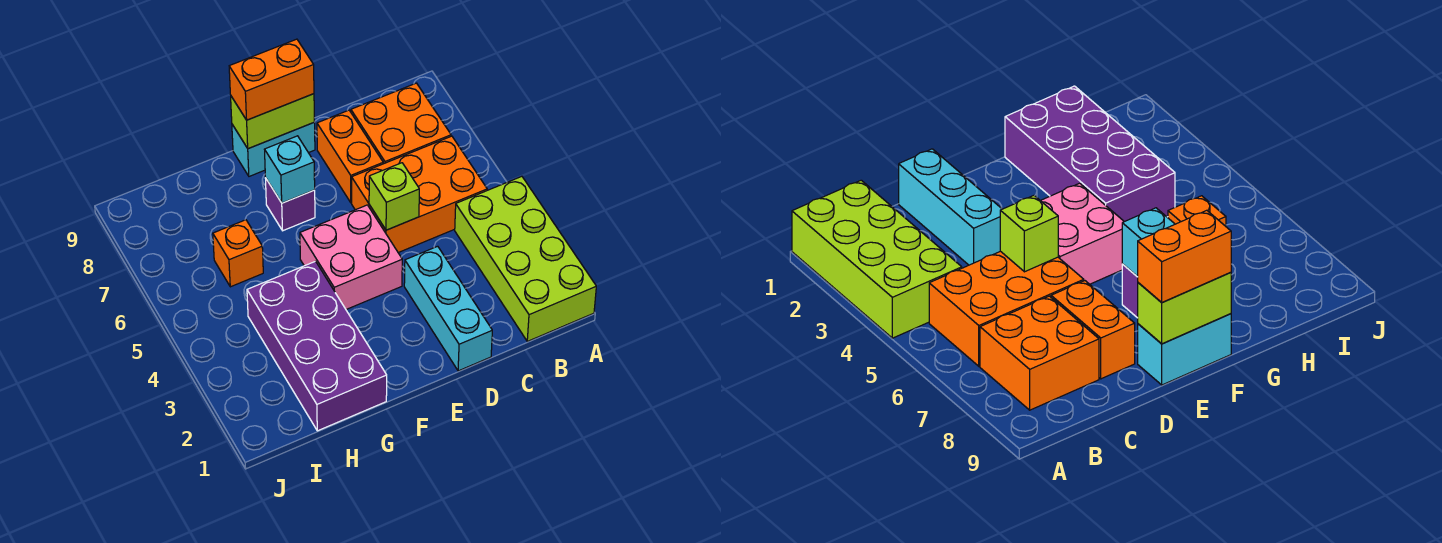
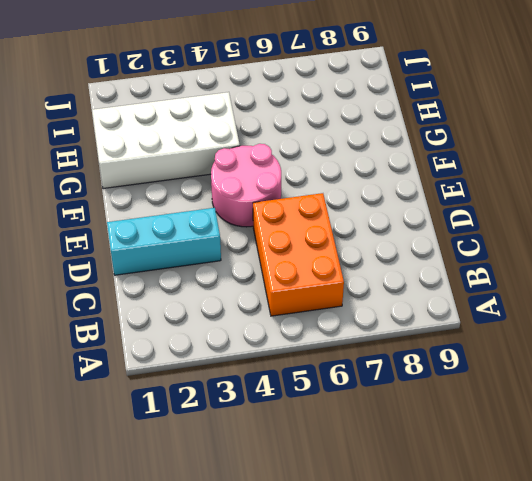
pink round brick E4:F5 level 1 -> pink brick E4:F5 level 1
white brick G1:H4 level 1 -> purple brick G1:H4 level 1
none -> lime brick A1:B4 level 1
none -> orange brick B7:C8 level 1
none -> orange brick D7:D8 level 1

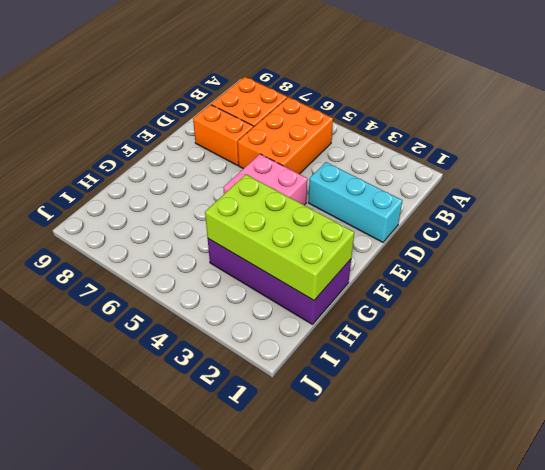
lime brick G1:H4 level 2 -> lime brick A1:B4 level 1
none -> cyan brick E9:F9 level 1
none -> purple brick F7 level 1
none -> orange brick H6 level 1

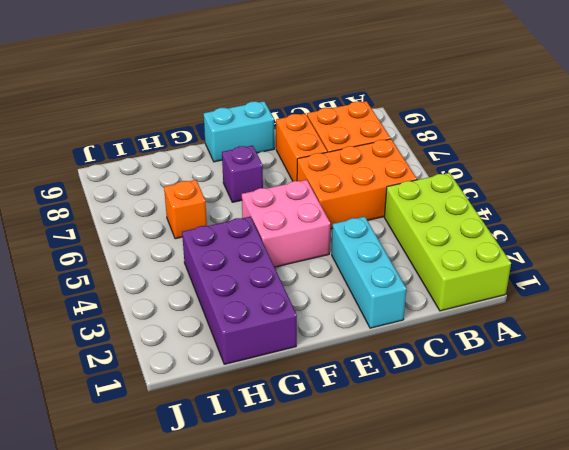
none -> lime brick D5 level 2
none -> lime brick E9:F9 level 2
none -> cyan brick F7 level 2

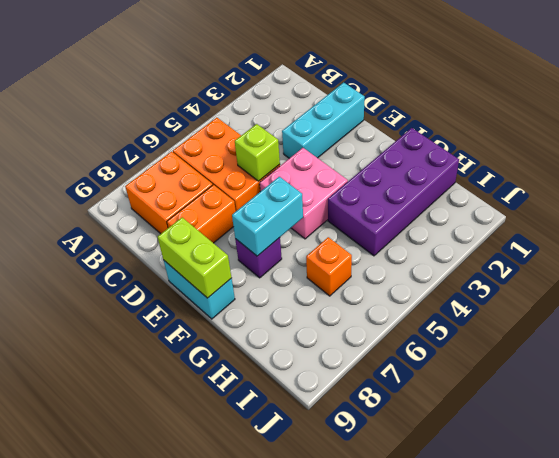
cyan brick F6:F7 level 2 -> cyan brick F7 level 2
none -> lime brick A1:B4 level 1
none -> orange brick E9:F9 level 3

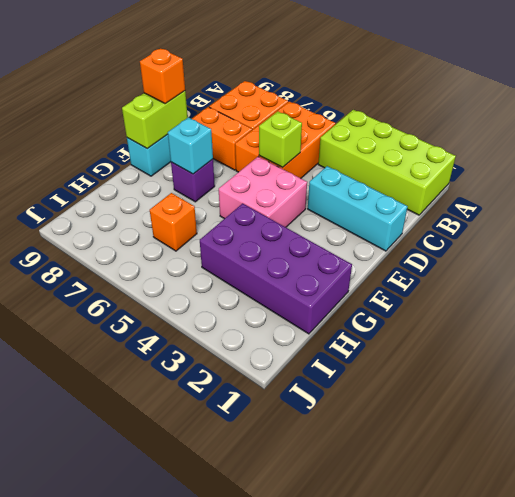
orange brick E9 level 3 -> orange brick E9:F9 level 3

